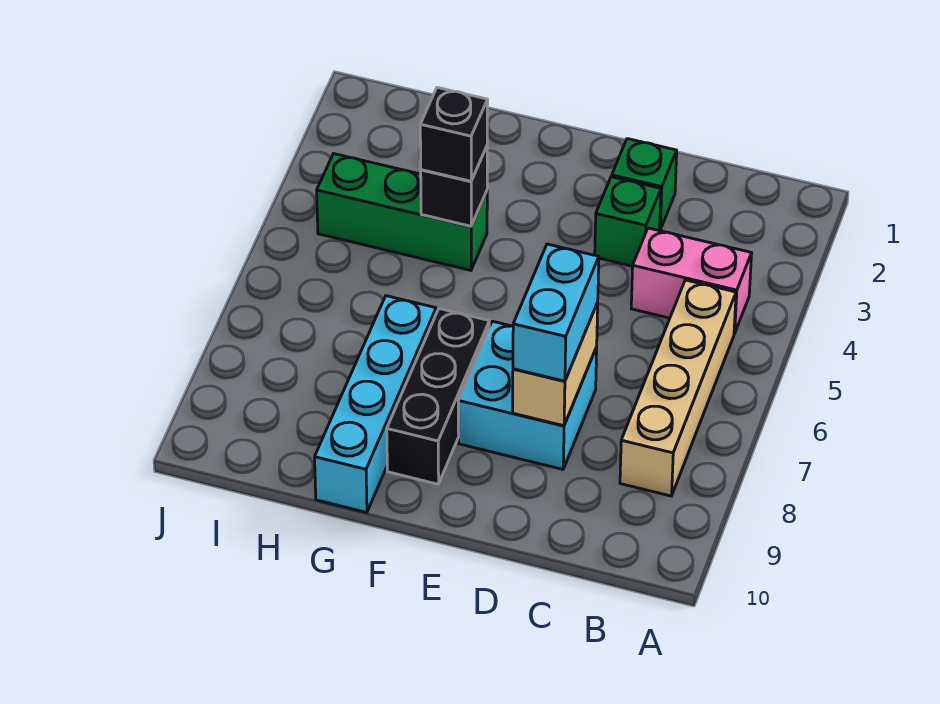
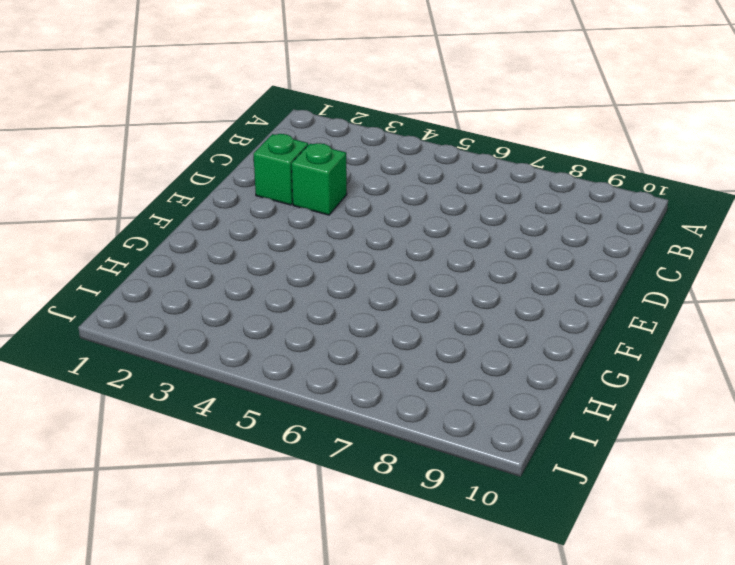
none -> pink brick B4:C4 level 1
none -> tan brick B5:B8 level 1
none -> cyan brick D7:E8 level 1

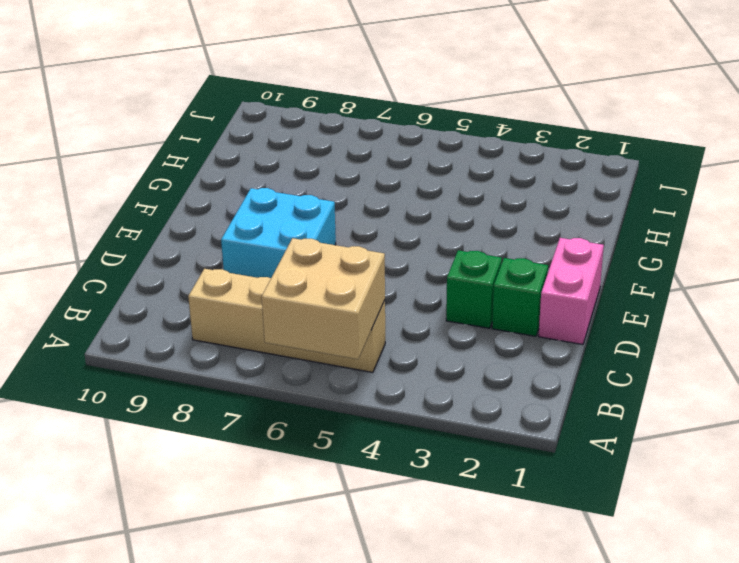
tan brick A5:B6 level 2 -> none
pink brick D1:E1 level 1 -> pink brick B4:C4 level 1
none -> black brick F7:F9 level 1
none -> green brick G4:I4 level 1
none -> cyan brick G7:G10 level 1

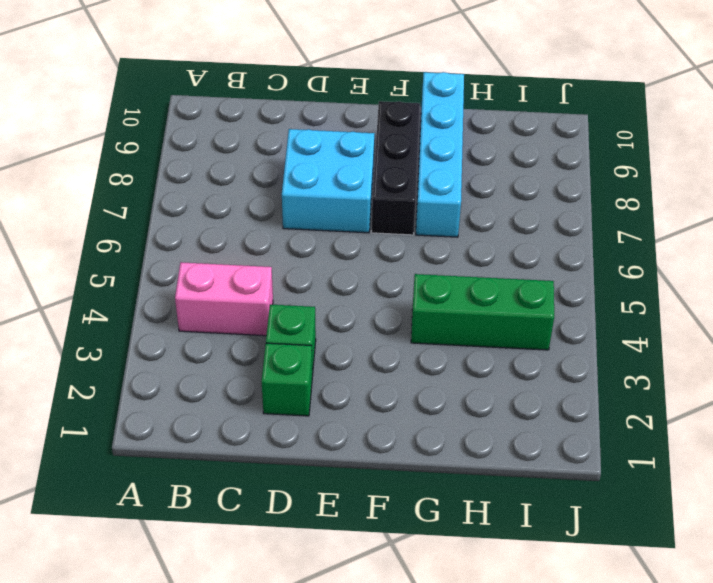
none -> tan brick B5:B8 level 1
none -> tan brick D7:D8 level 2
none -> black brick G4 level 2

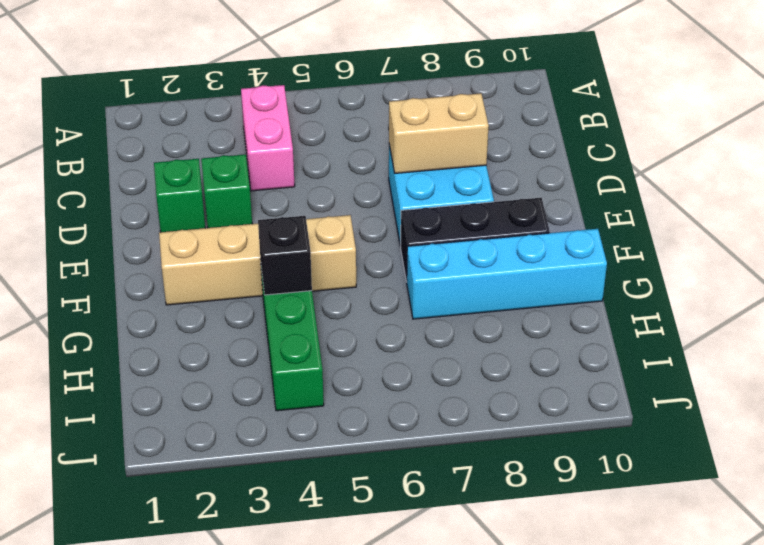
tan brick F2:F5 level 1 -> tan brick B5:B8 level 1
none -> cyan brick D7:D8 level 3
none -> black brick G4 level 3

